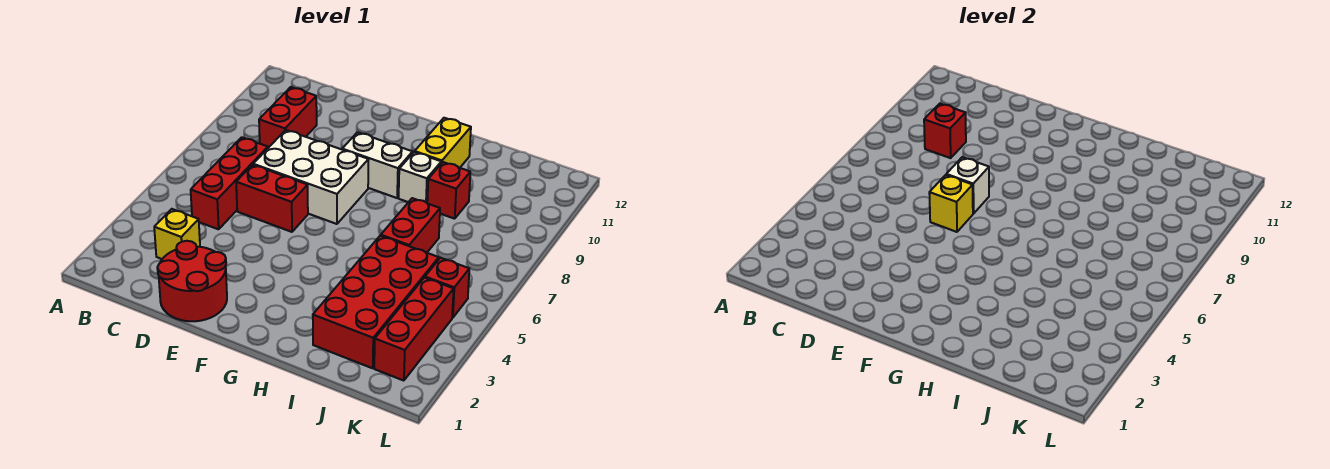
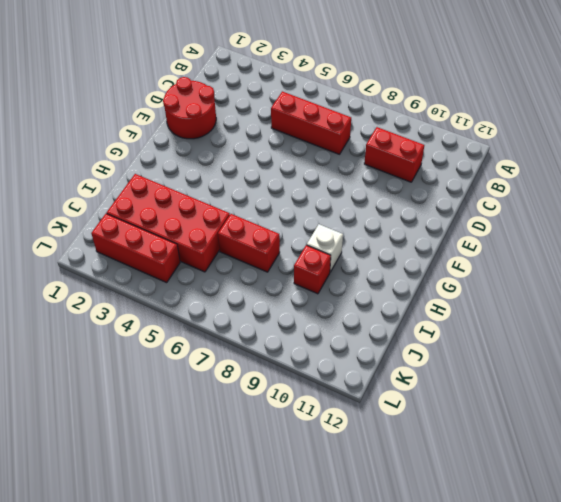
none -> yellow brick C3 level 1
none -> red brick D6:E6 level 1
none -> white brick D7:F8 level 1

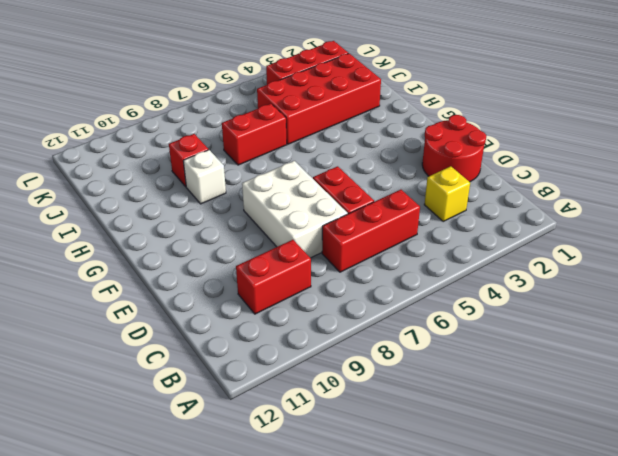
none -> white brick F9:G9 level 1
none -> yellow brick H10:H11 level 1
none -> red brick K5 level 1

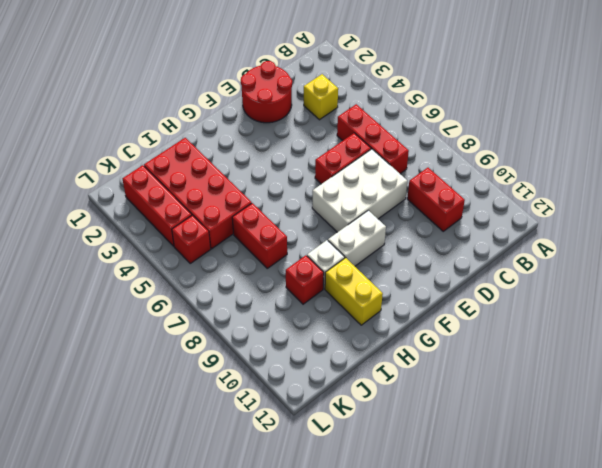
none -> red brick C9 level 2
none -> yellow brick E6 level 2
none -> white brick E7 level 2

